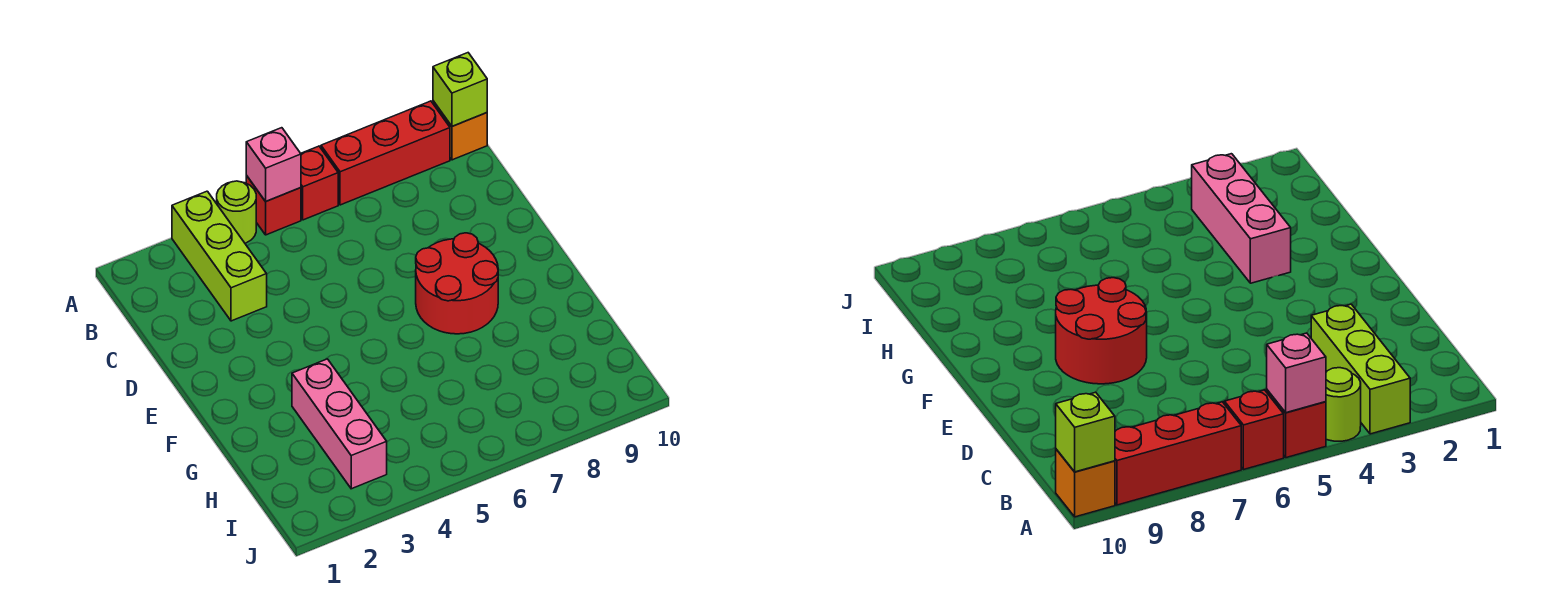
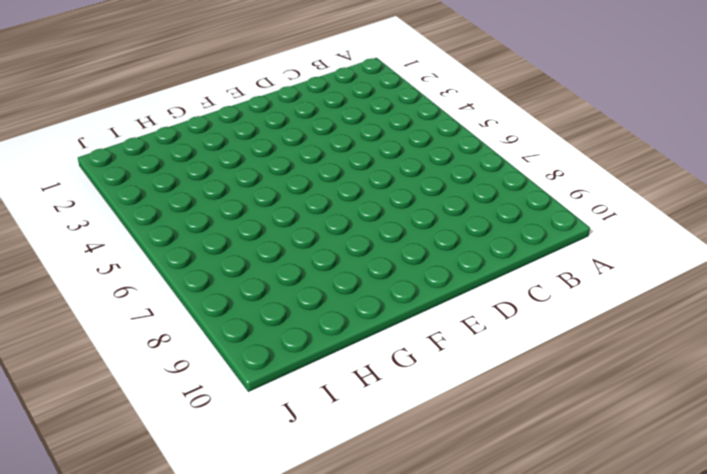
none -> lime brick A3:C3 level 1
none -> lime round brick A4 level 1

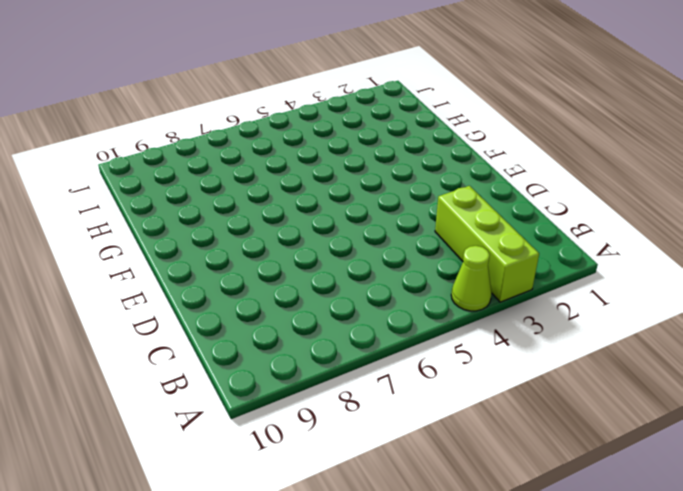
lime cone A4 level 1 -> lime round brick A4 level 1
none -> red brick A5 level 1
none -> red brick A6 level 1

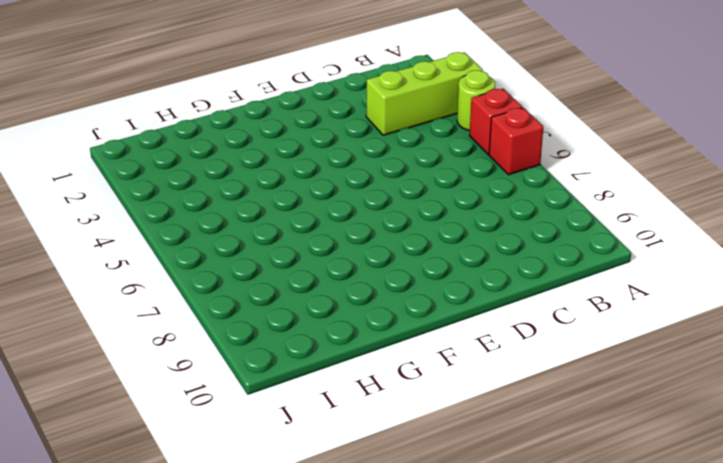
none -> red brick A7:A9 level 1
none -> orange brick A10 level 1

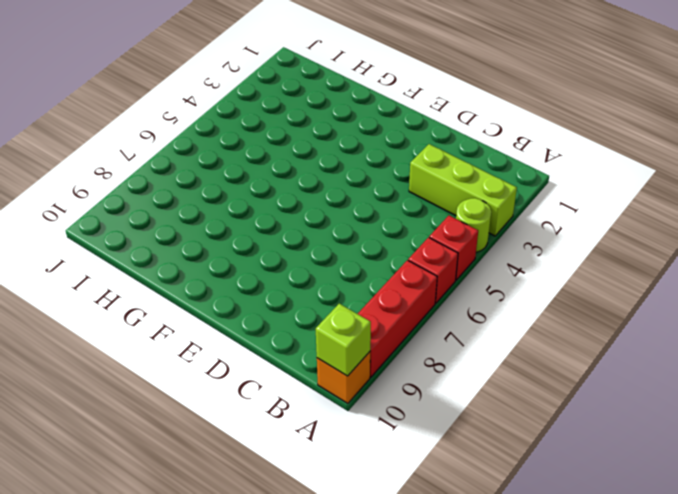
none -> red round brick E7:F8 level 1
none -> pink brick G3:I3 level 1

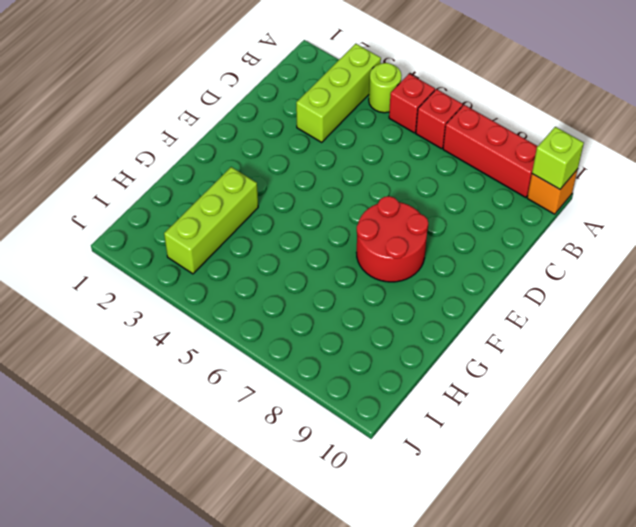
lime brick G3:I3 level 1 -> pink brick G3:I3 level 1
none -> pink brick A5 level 2

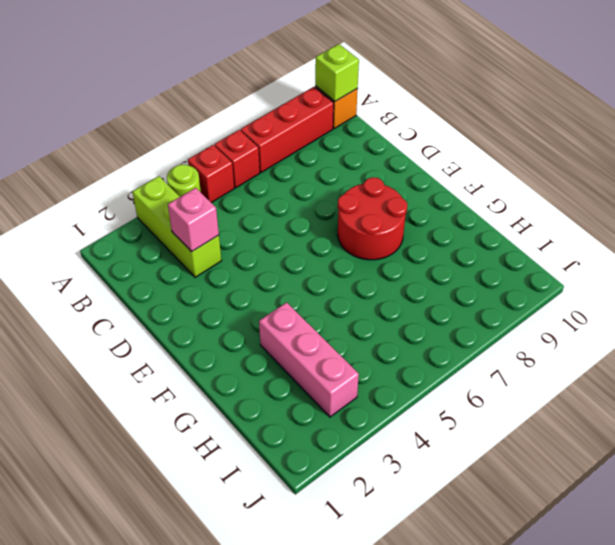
pink brick C3 level 2 -> pink brick A5 level 2

